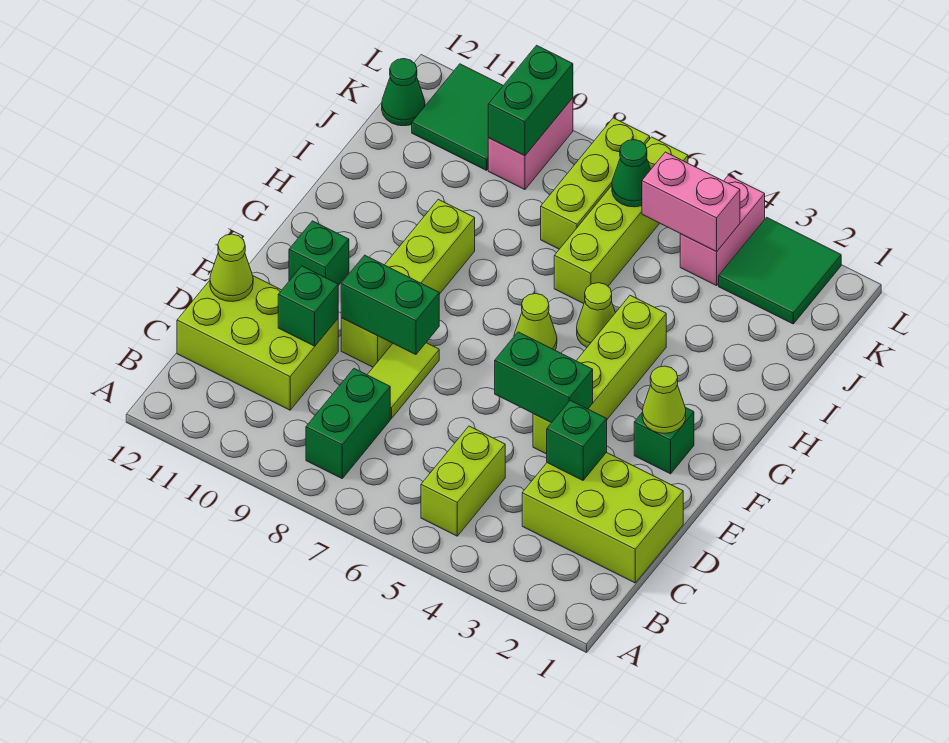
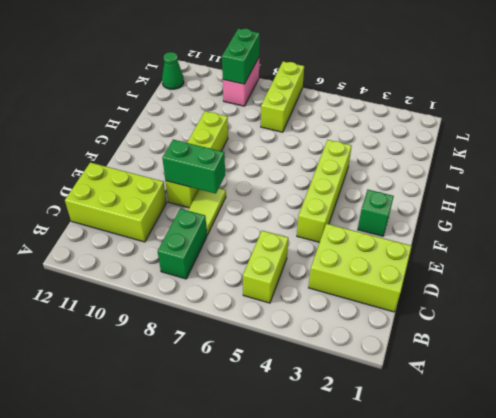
none -> green brick F11 level 1
none -> lime cone G6 level 1
none -> lime cone H5 level 1

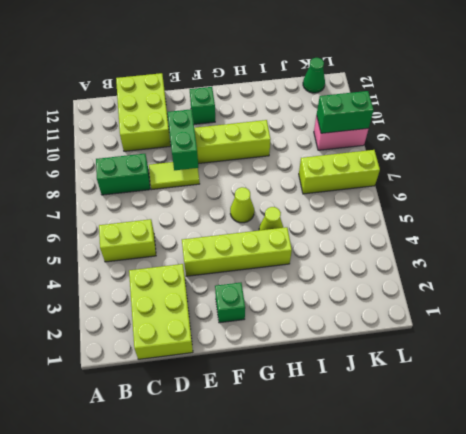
none -> lime brick I6:L6 level 1
none -> green tile K2:L3 level 1
none -> pink brick K4:L4 level 1

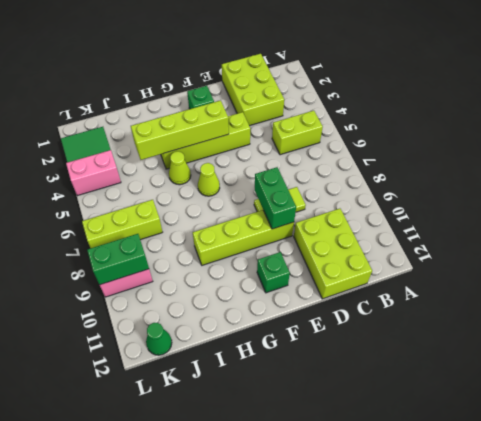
lime brick F4:I4 level 2 -> lime brick I6:L6 level 1
none -> green brick B8:C8 level 1
none -> green tile K10:L11 level 1
none -> green brick D3 level 2

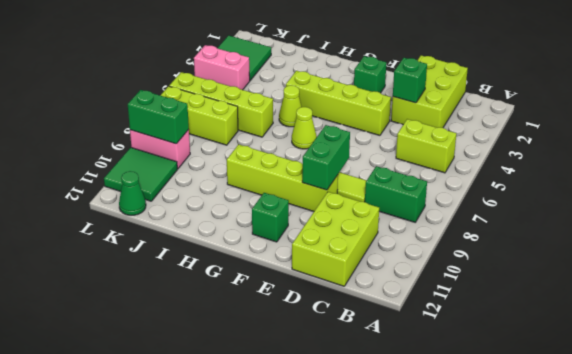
none -> green brick D10 level 2
none -> lime cone D12 level 2
none -> green brick E4:E5 level 2

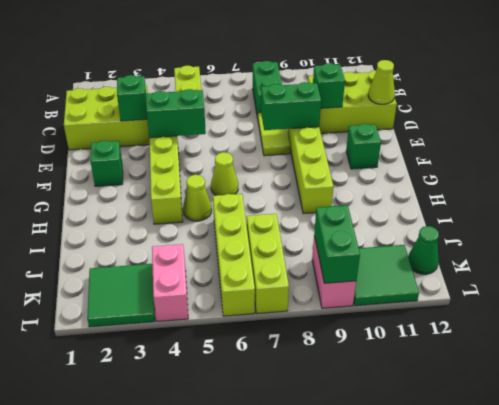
none -> lime cone F2 level 2
none -> pink brick K4:K5 level 2
none -> green cone K6 level 2

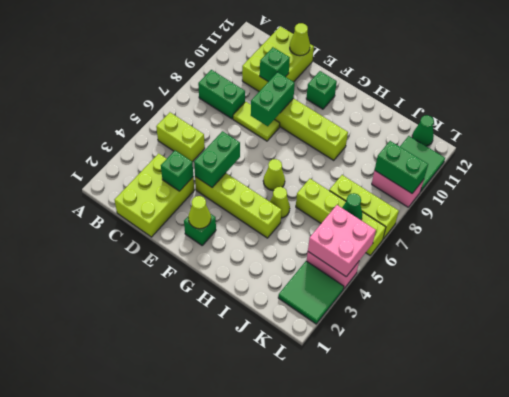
pink brick K4:L5 level 2 -> pink brick K4:K5 level 2

